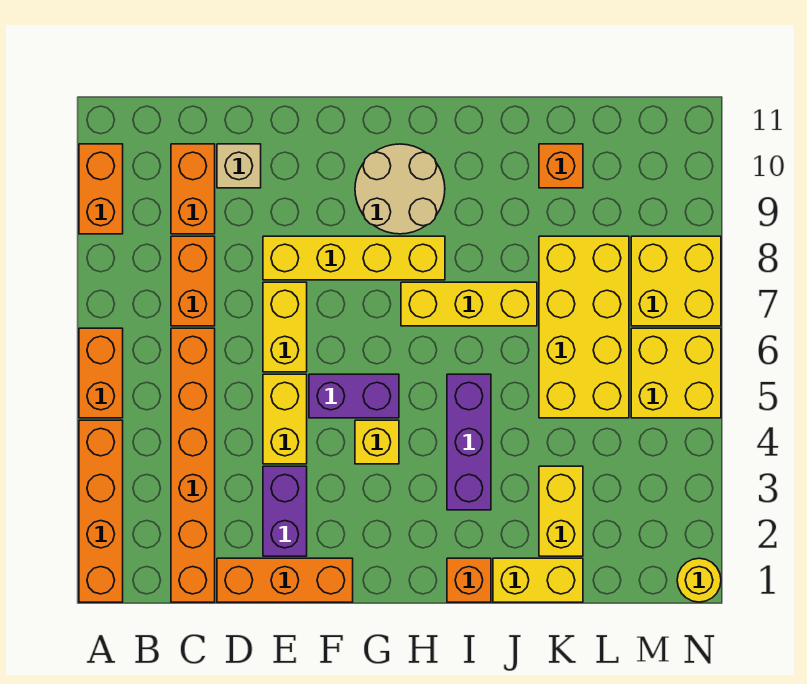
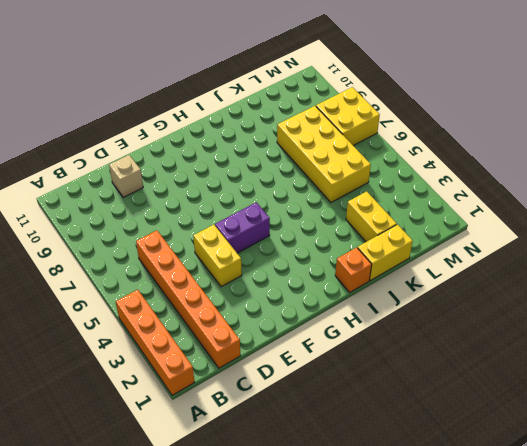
none -> orange brick A5:A6 level 1
none -> orange brick A9:A10 level 1
none -> orange brick C7:C8 level 1

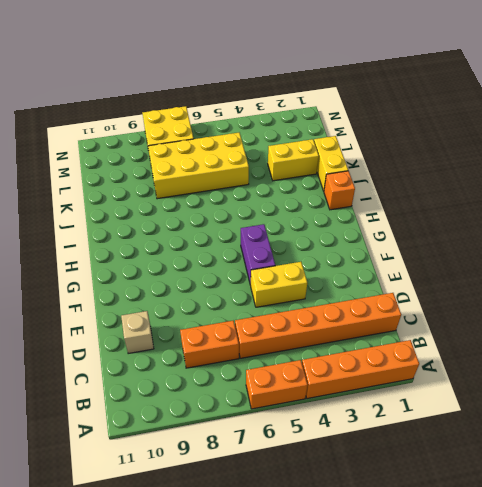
none -> orange brick A9:A10 level 1
none -> orange brick C9:C10 level 1
none -> orange brick D1:F1 level 1

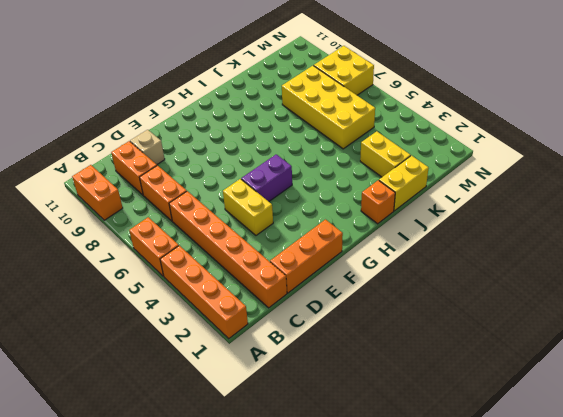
none -> purple brick E2:E3 level 1
none -> yellow brick E6:E7 level 1
none -> yellow brick E8:H8 level 1

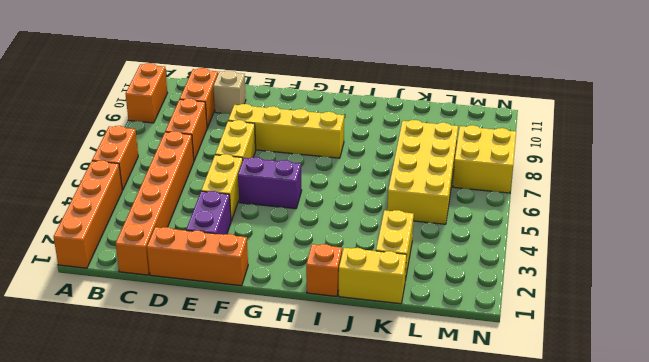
none -> yellow brick G4 level 1
none -> tan round brick G9:H10 level 1
none -> yellow brick H7:J7 level 1

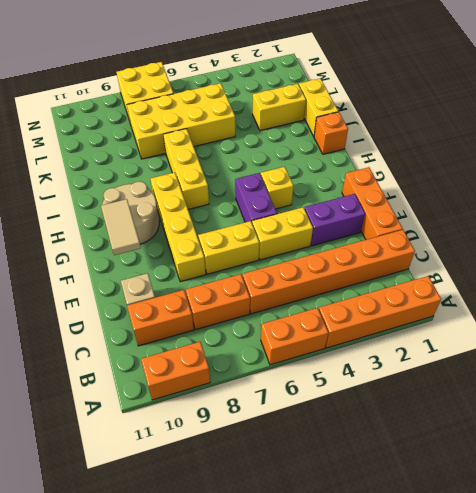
tan tile F10:G10 level 2 -> none
none -> purple brick I3:I5 level 1
none -> orange brick K10 level 1
none -> yellow brick M5:N6 level 1

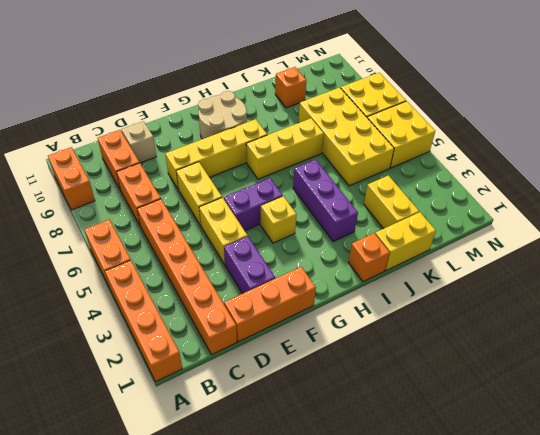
none -> yellow round brick N1 level 1

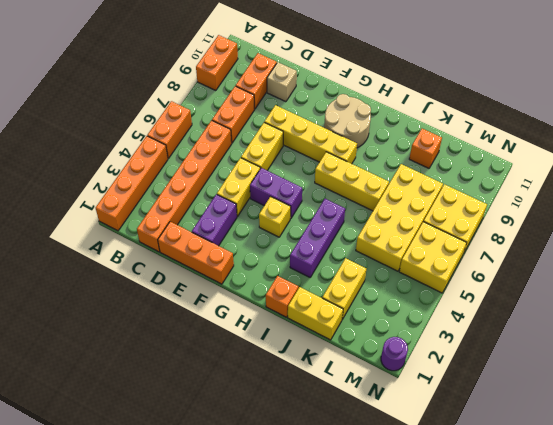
purple round brick N1 level 1 -> yellow round brick N1 level 1

